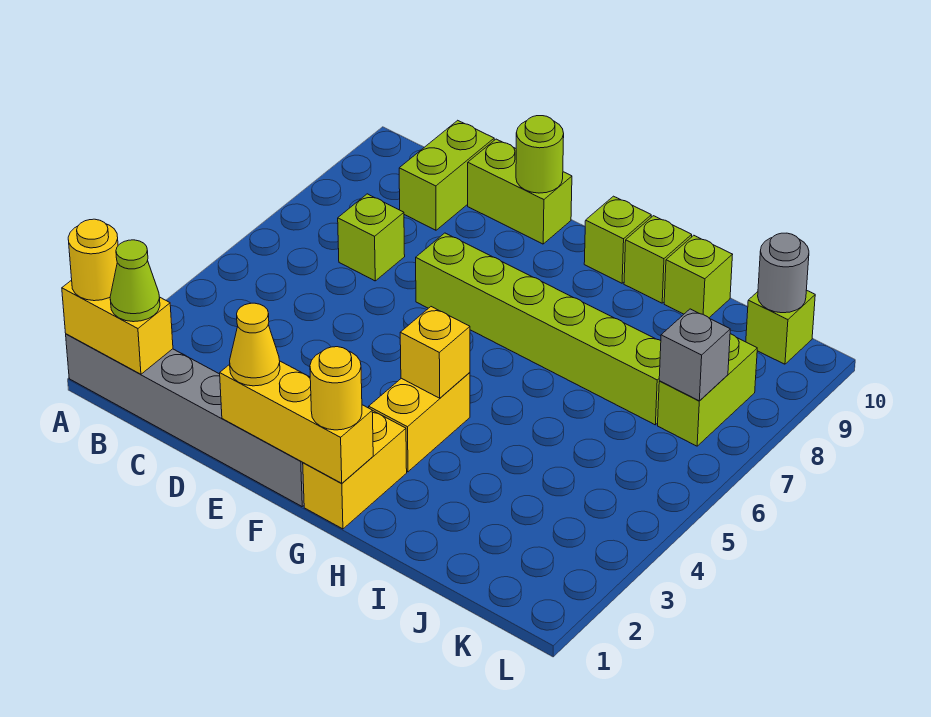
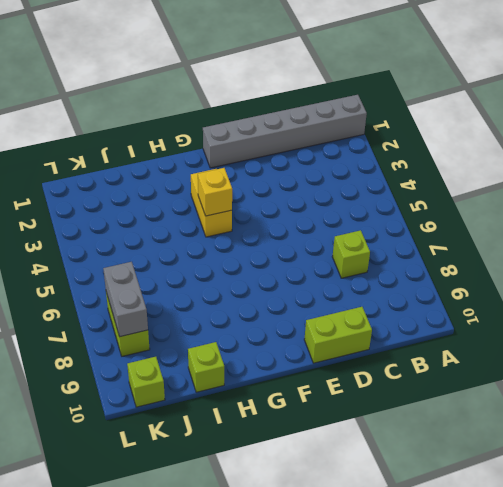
grey brick K7:K8 level 2 -> grey brick K7 level 2
none -> lime brick C9:C10 level 1
none -> lime brick E7:J7 level 1
none -> yellow brick G1:G2 level 1

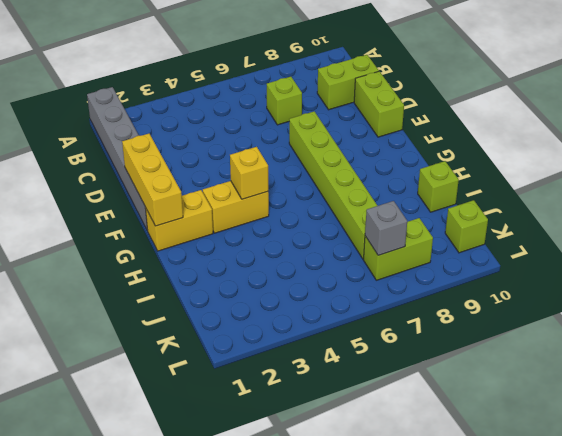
none -> lime brick G10 level 1
none -> lime brick H10 level 1
none -> yellow brick A1:B1 level 2

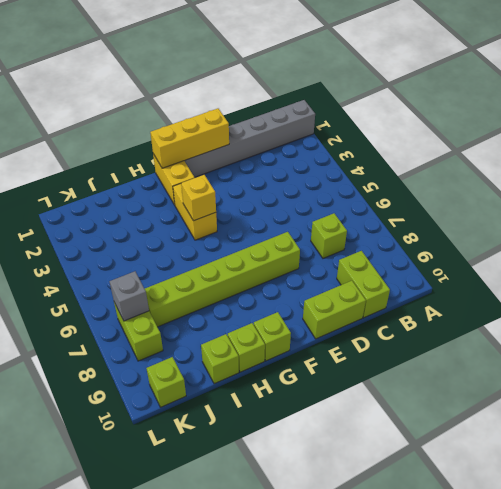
none -> yellow brick A1:B1 level 2
none -> lime round brick E10 level 2
none -> grey round brick K10 level 2

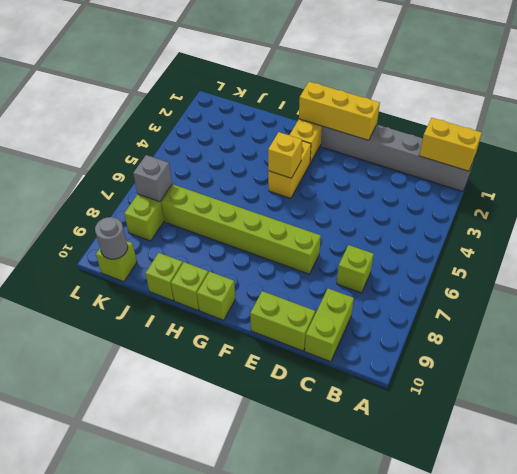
none -> lime round brick E10 level 2
none -> yellow round brick A1 level 3
none -> lime cone B1 level 3

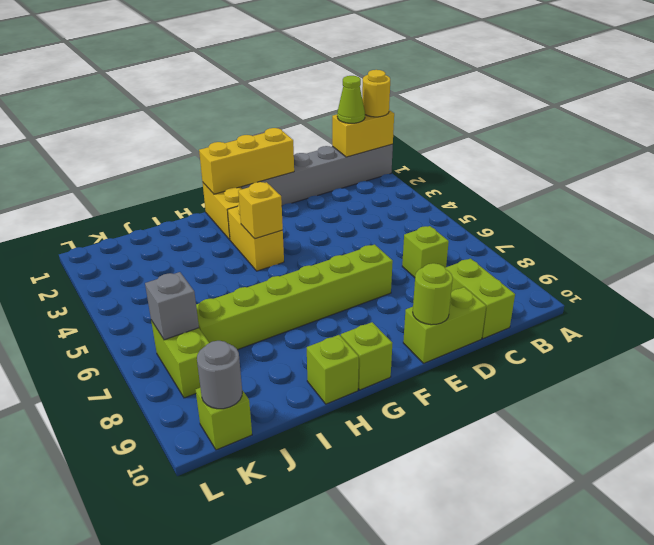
none -> lime brick I10 level 1
none -> yellow cone E1 level 3
none -> yellow round brick G1 level 3

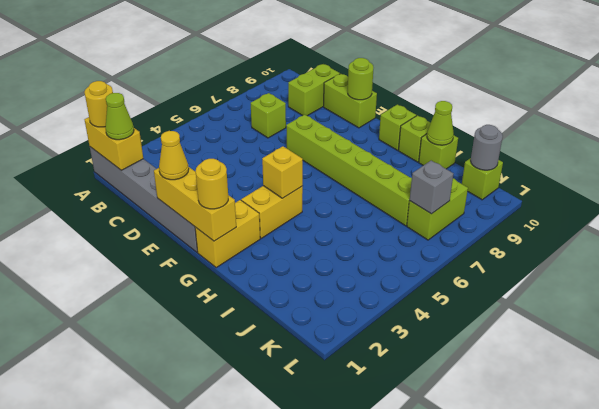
lime cone I10 level 2 -> none

